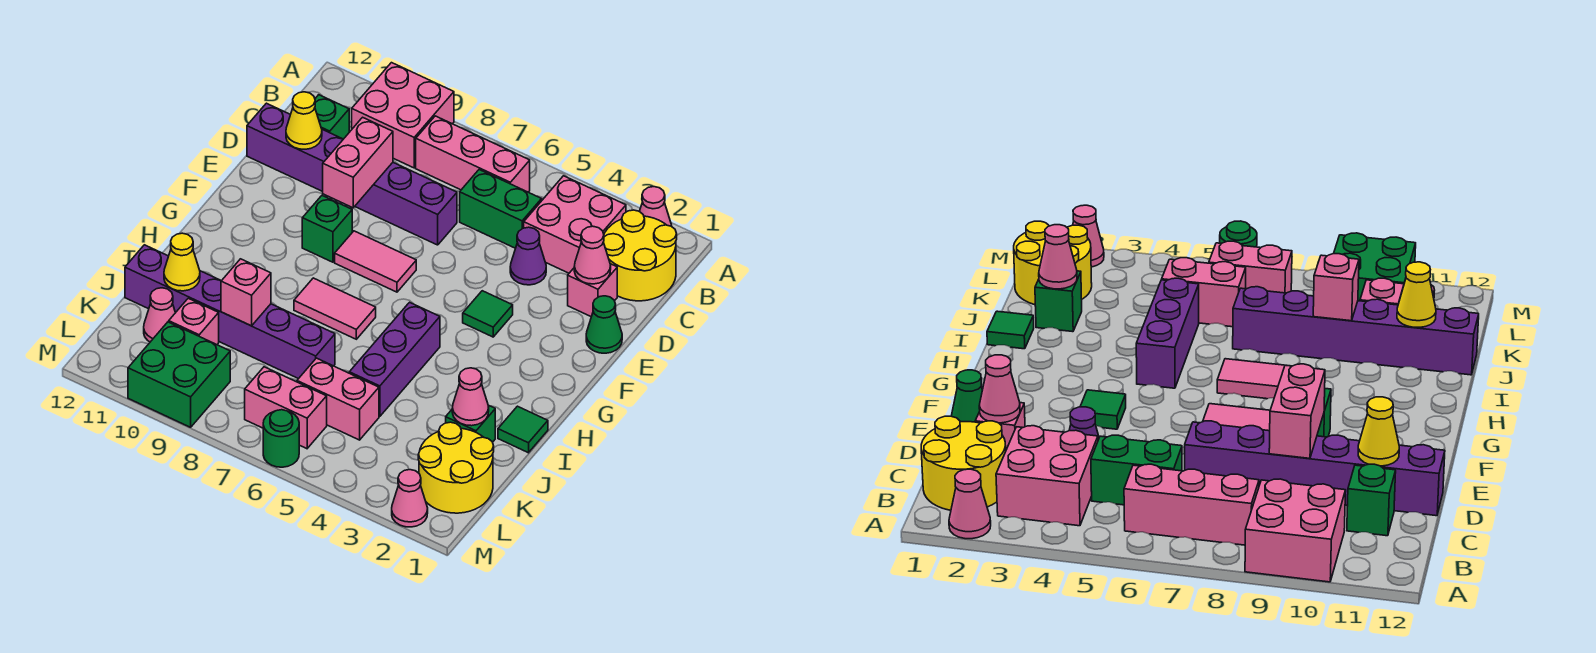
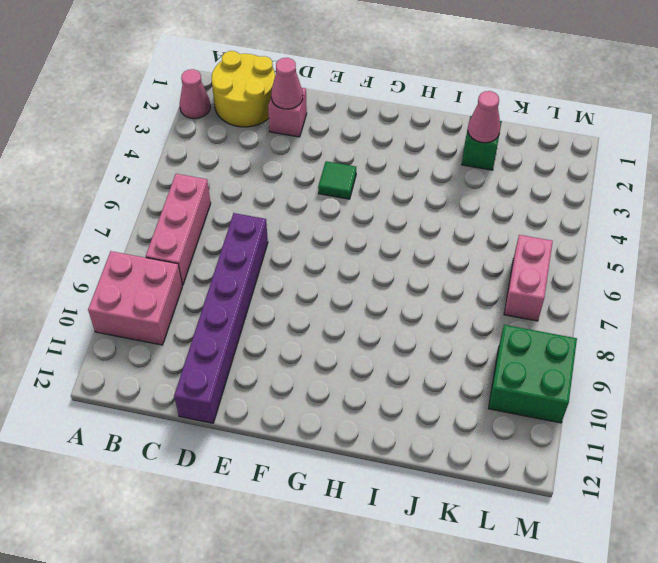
none -> pink brick B3:C4 level 1
none -> green brick C5:C6 level 1
none -> green brick C11 level 1
none -> purple cone D4 level 1

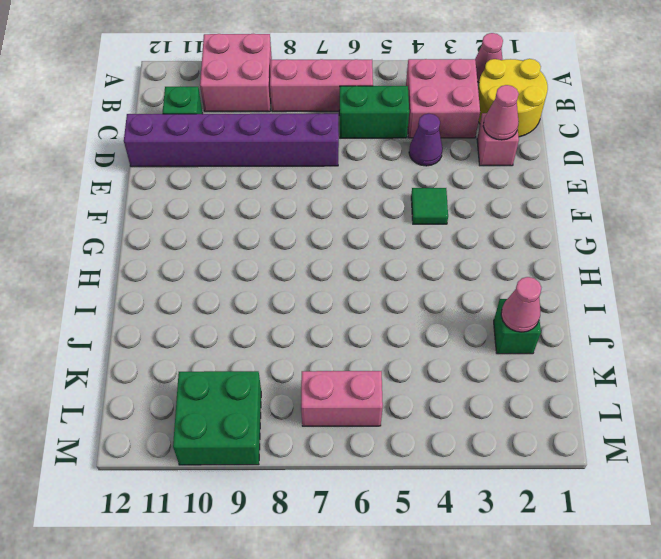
none -> green cone E1 level 1
none -> pink tile F7:F8 level 1
none -> green brick F9 level 1
none -> purple brick H5:J5 level 1

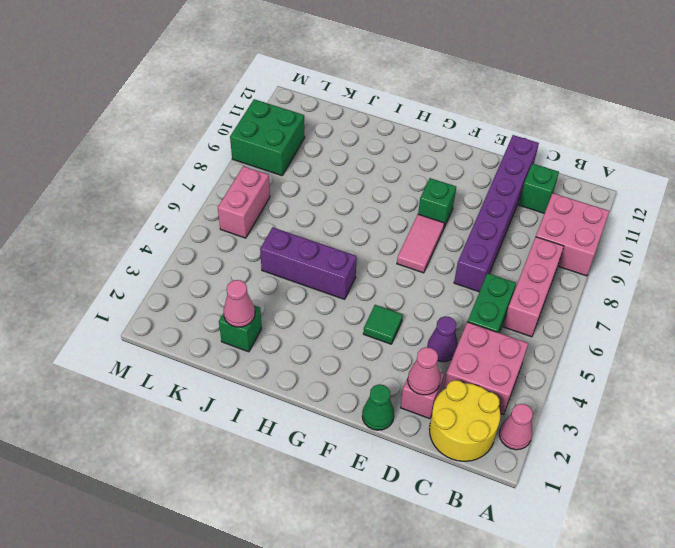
none -> pink tile H7:H8 level 1
none -> green tile I1 level 1
none -> purple brick J7:J12 level 1
none -> yellow round brick K1:L2 level 1

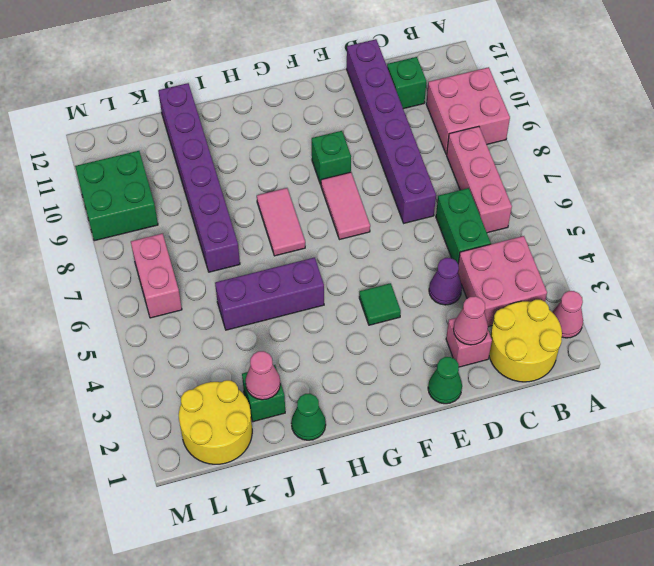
green cone I1 level 1 -> green tile I1 level 1
none -> pink brick K5:K6 level 1
none -> pink brick K10 level 1
none -> pink cone K11 level 1
none -> pink cone M2 level 1

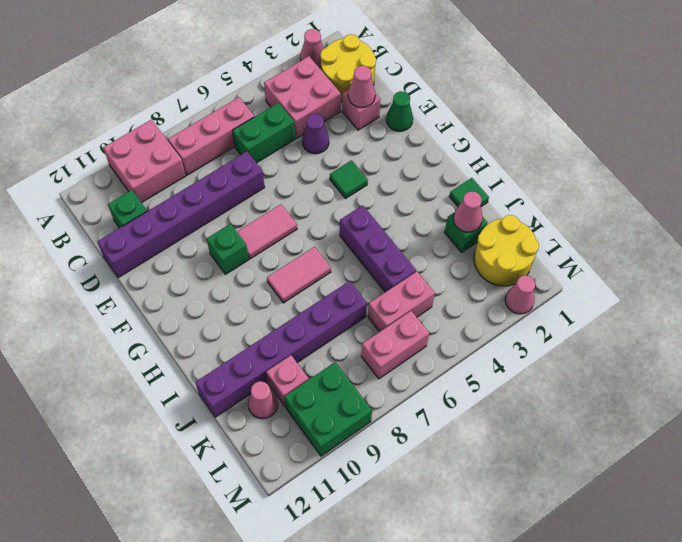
none -> green round brick M6 level 1
none -> pink brick D9:E9 level 2
none -> yellow cone D11 level 2
none -> pink brick J9 level 2

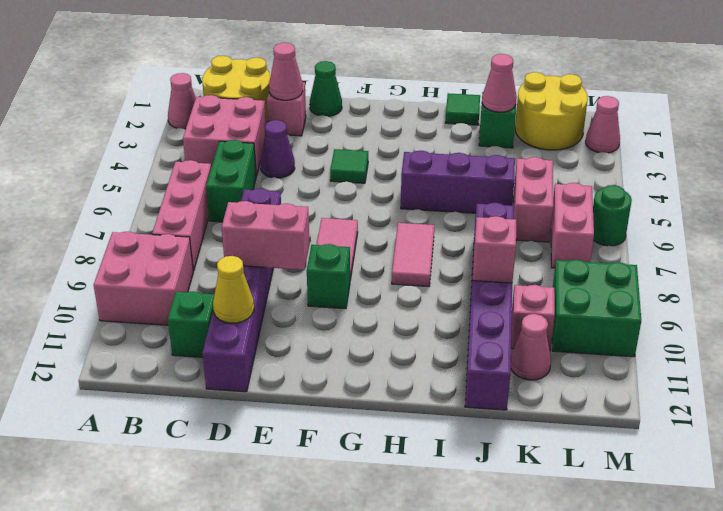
none -> yellow cone J11 level 2

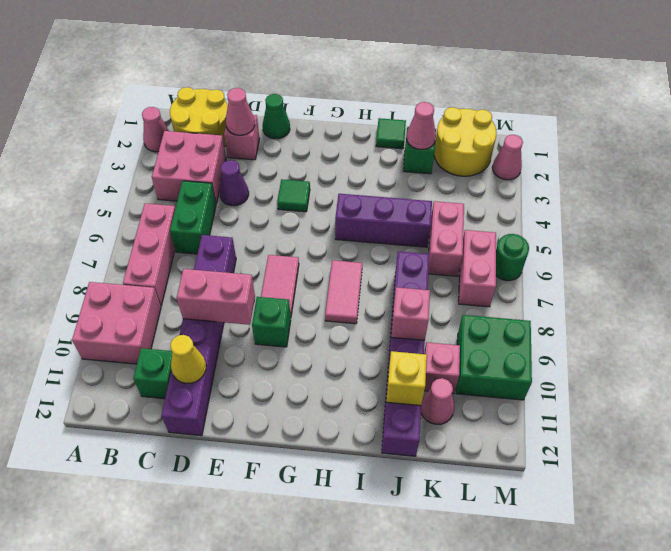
yellow brick J11 level 2 -> yellow cone J11 level 2

